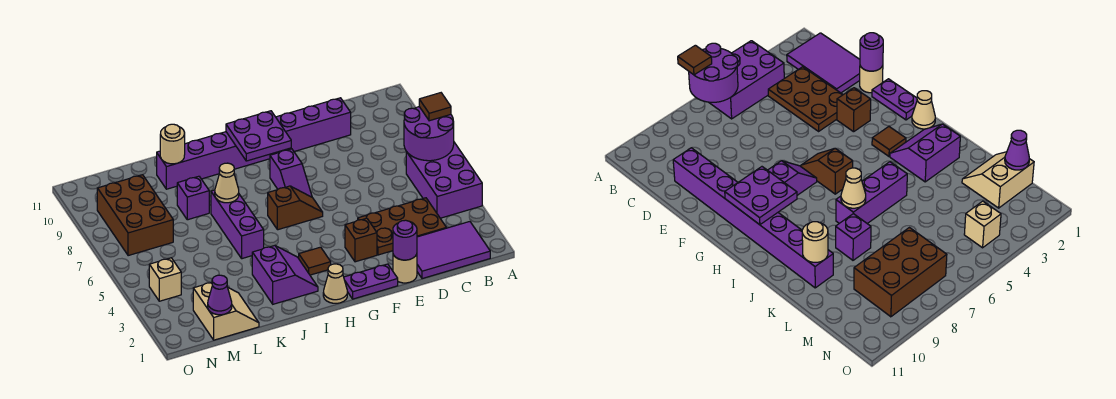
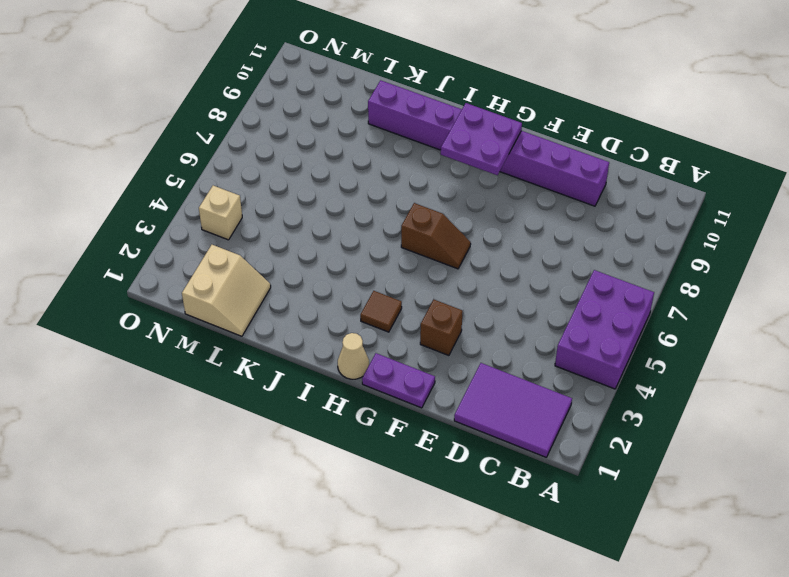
none -> brown plate C3:E4 level 1
none -> tan round brick E1 level 1
none -> purple slope G7:G8 level 1 top 8

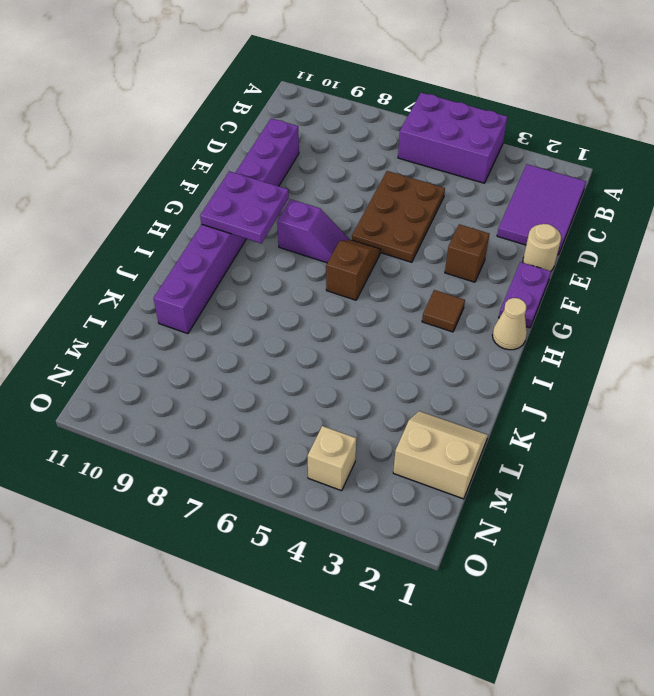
brown plate D5:F6 level 1 -> brown plate C3:E4 level 1
none -> purple slope I2:J3 level 1 top J
none -> purple brick J5:J7 level 1
none -> purple brick K8 level 1

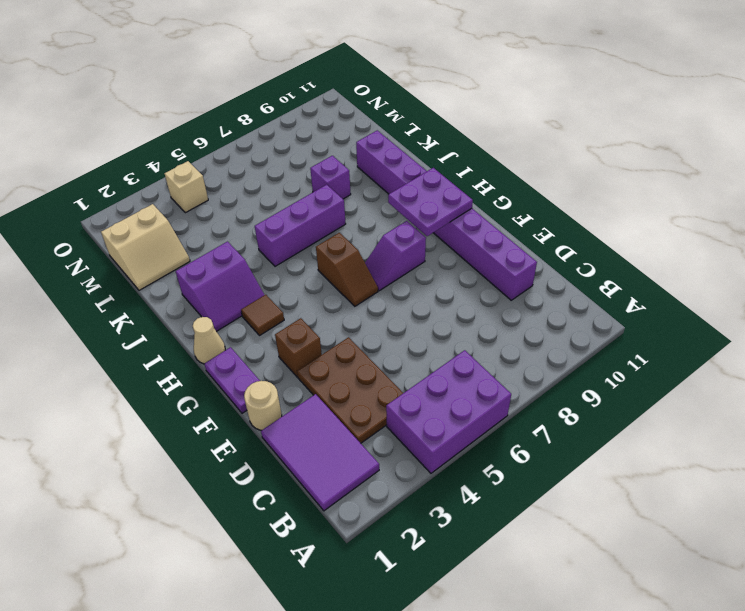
none -> brown brick M7:N9 level 1
none -> purple round brick A6:B7 level 2
none -> purple round brick E1 level 2

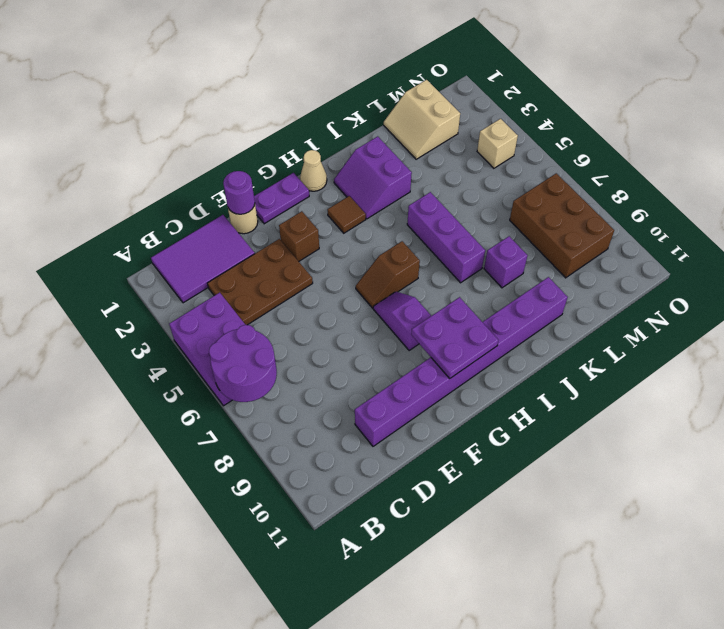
none -> tan cone J7 level 2
none -> tan round brick K10 level 2
none -> purple cone M1 level 2

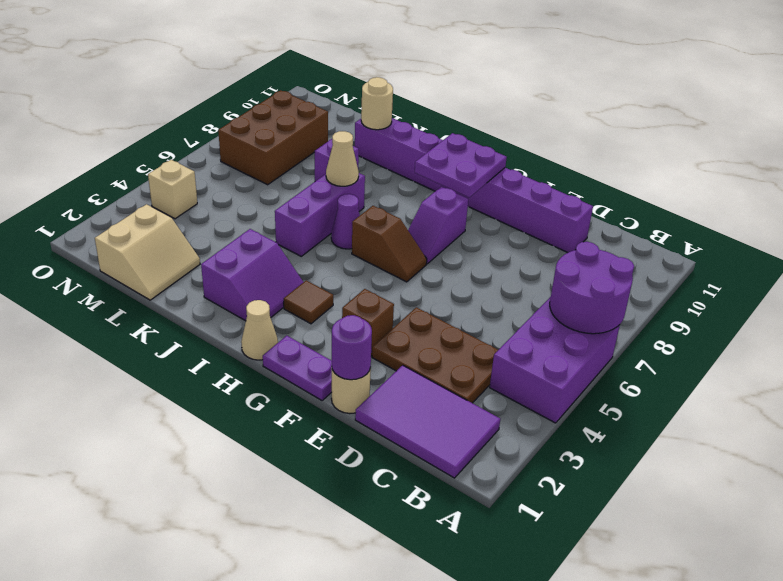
purple cone I6 level 1 -> purple cone M1 level 2
none -> brown tile A7 level 3

